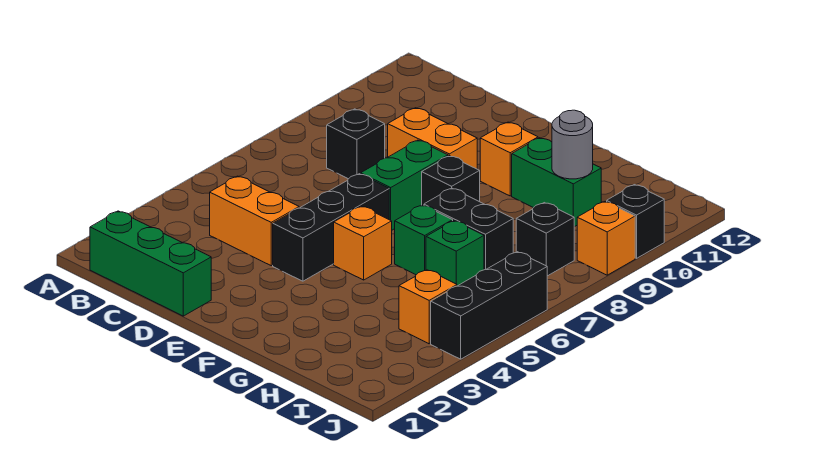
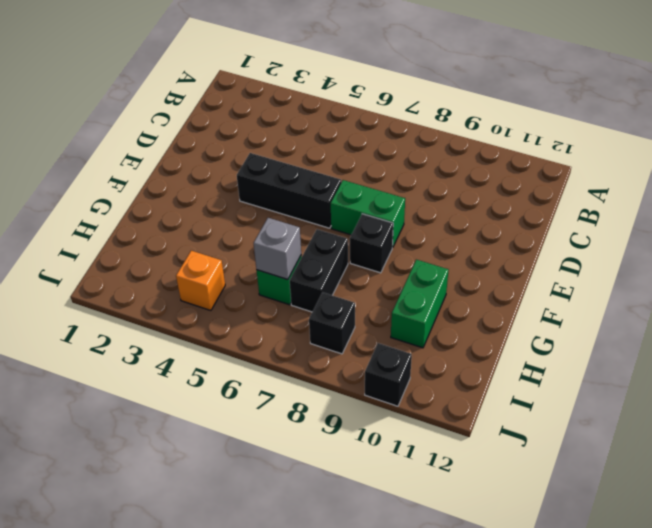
grey brick H6 level 2 -> none
none -> green brick B1:D1 level 1
none -> orange brick C4:D4 level 1
none -> black brick C8 level 1

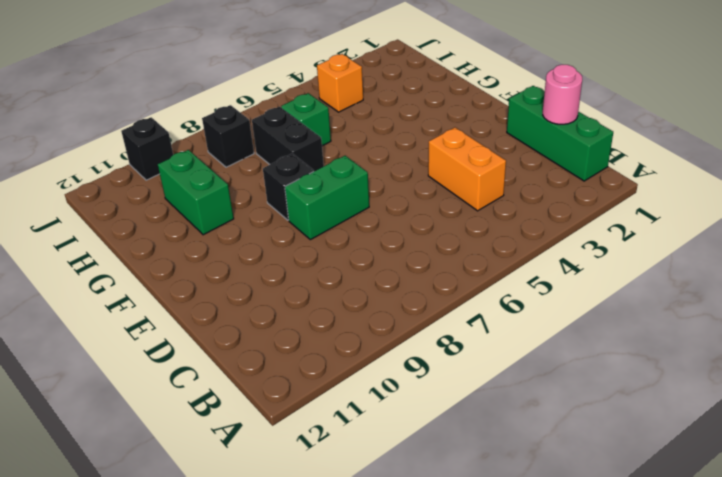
pink round brick C1 level 2 -> none
none -> black brick C8 level 1
none -> orange brick D9:E9 level 1
none -> black brick E4:E6 level 1

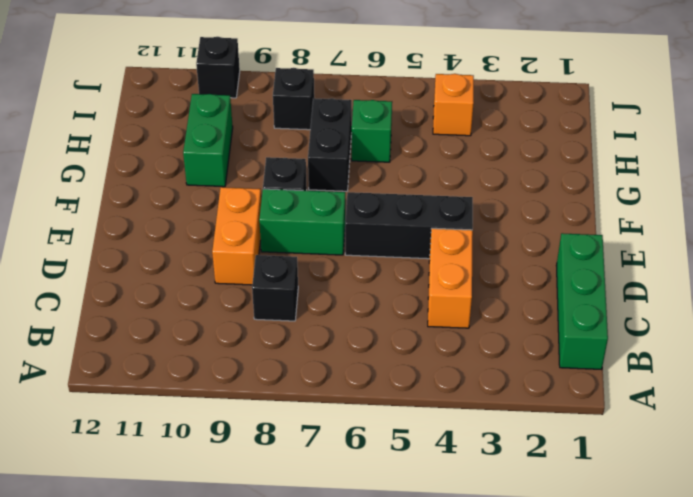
none -> orange brick F5 level 1
none -> orange brick F10 level 1
none -> green brick G6 level 1

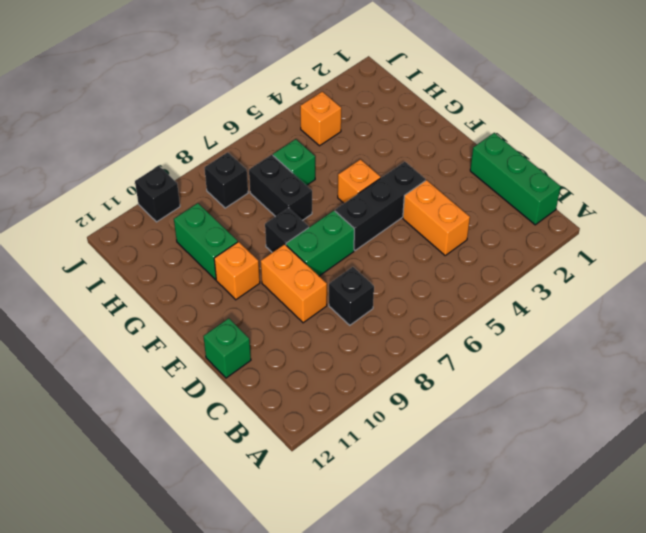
green brick D12 level 1 -> green brick G6 level 1
none -> black brick J4:J6 level 1
none -> orange brick J9 level 1
none -> grey round brick H10 level 2

